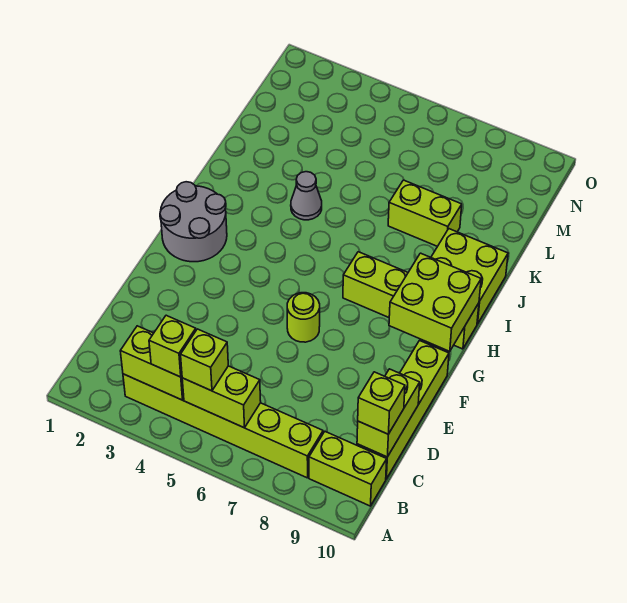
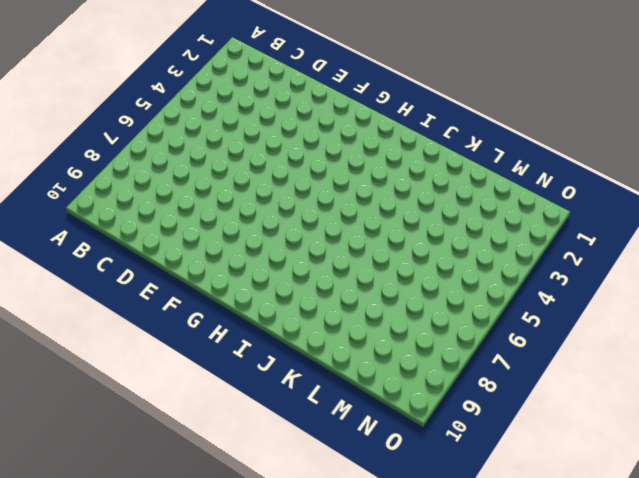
none -> lime brick B3:B8 level 1
none -> lime brick B9:B10 level 1
none -> lime brick C10:F10 level 1

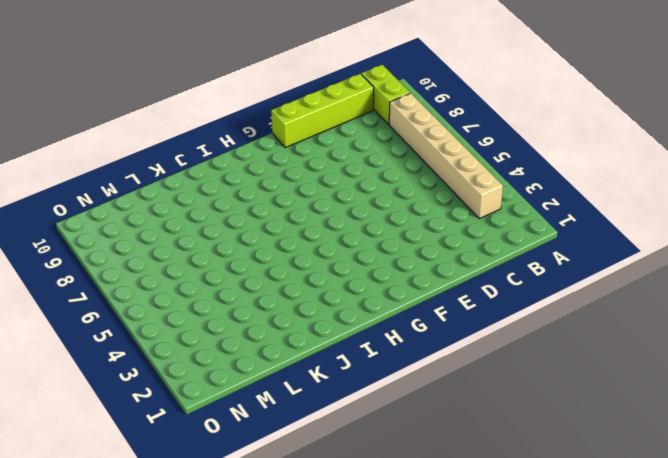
tan brick B3:B8 level 1 -> lime brick B3:B8 level 1
none -> lime round brick F6 level 1
none -> grey round brick G1:H2 level 1
none -> lime brick H7:H10 level 1

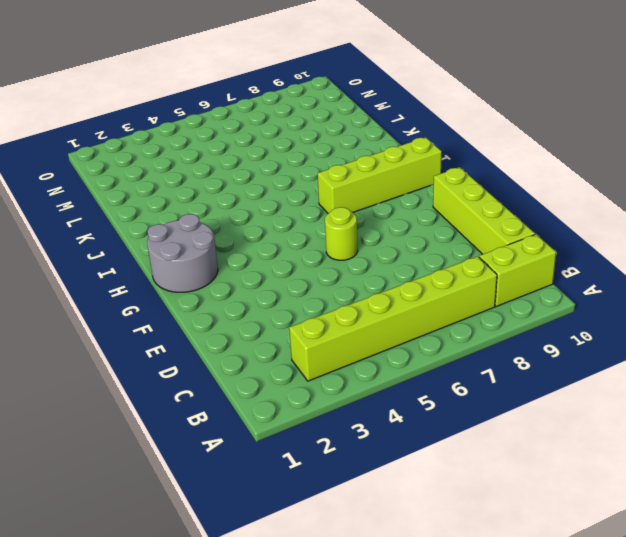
none -> lime brick I9:J10 level 1
none -> grey cone J4 level 1
none -> lime brick K7:K8 level 1

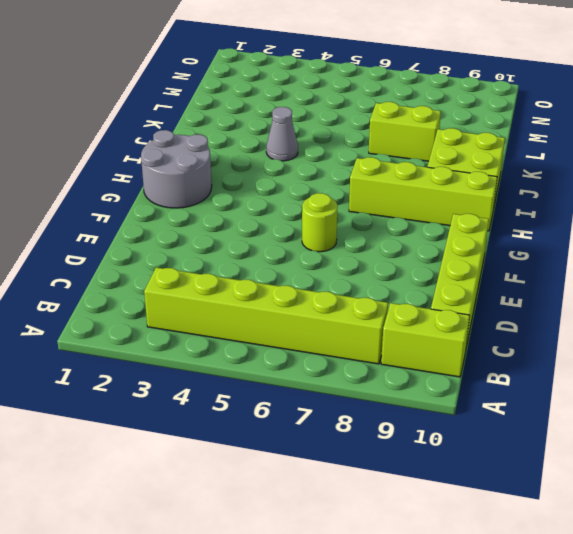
none -> lime brick B3:B4 level 2
none -> lime brick B5:B6 level 2
none -> lime brick C10:D10 level 2

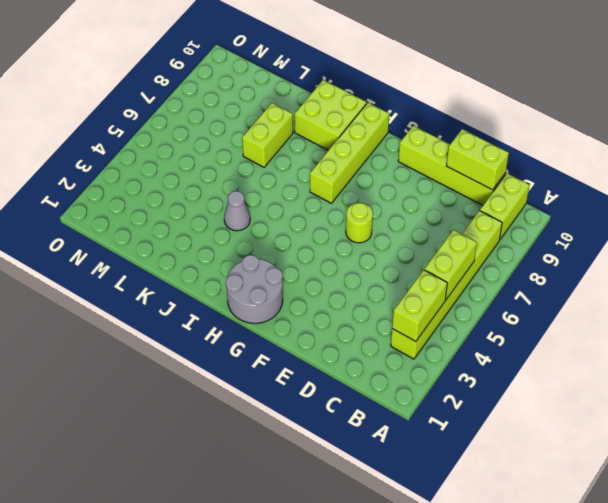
none -> lime brick G9:H10 level 2
none -> lime brick B4 level 3
none -> lime brick B5 level 3

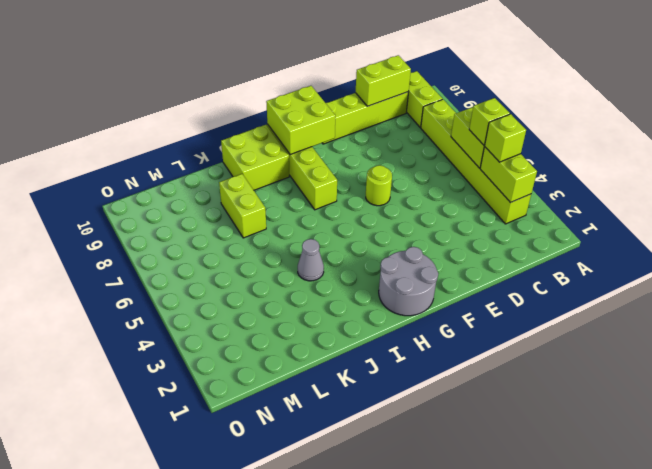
none -> lime brick C10 level 3

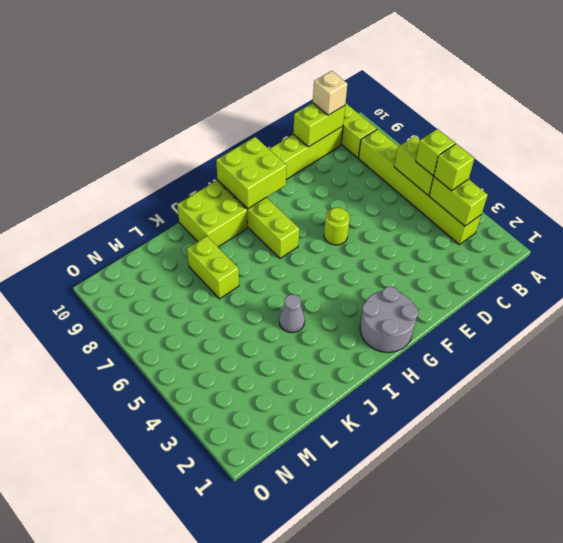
tan brick C10 level 3 -> lime brick C10 level 3

